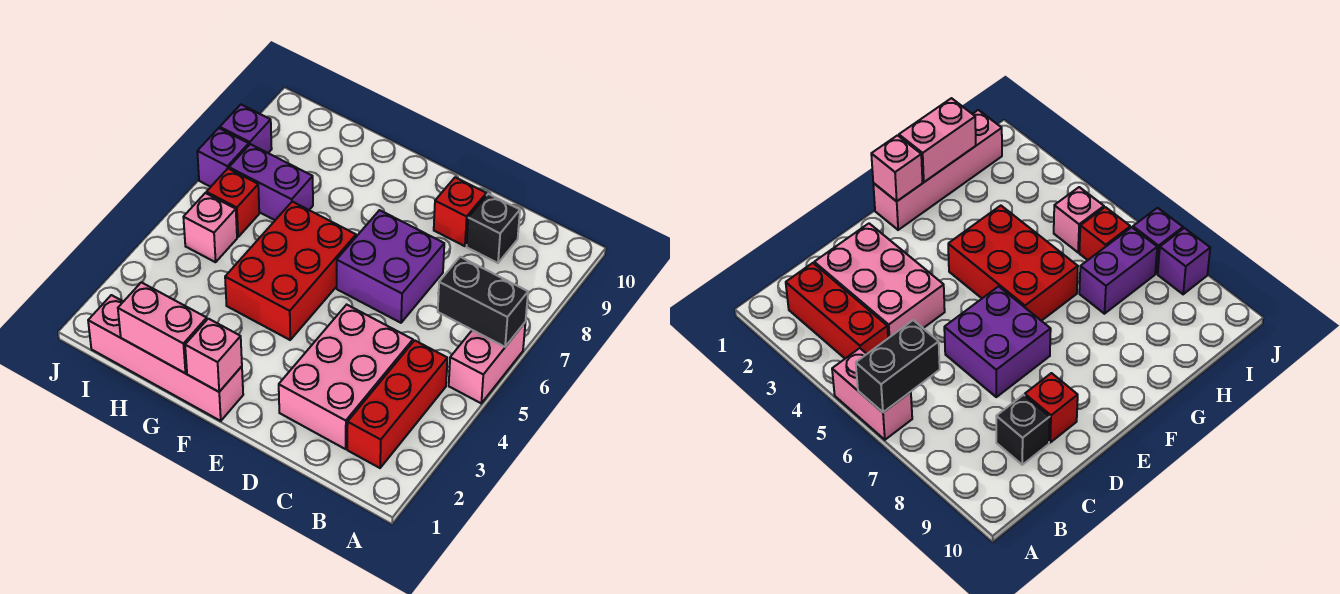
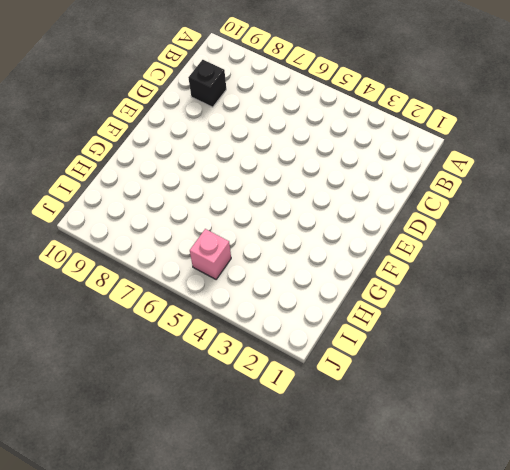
none -> pink brick A5:A6 level 1
none -> red brick B2:B4 level 1
none -> pink brick C2:D4 level 1

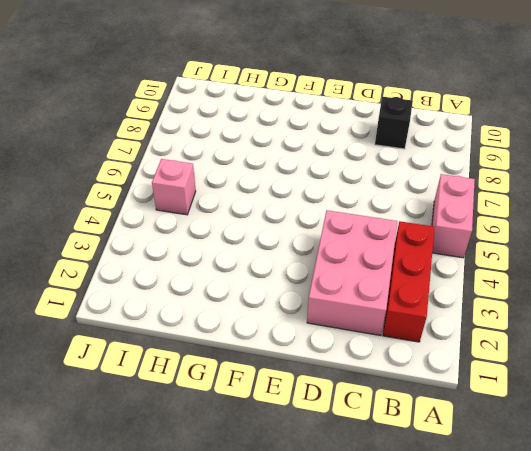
none -> purple brick D6:E7 level 1
none -> red brick D9 level 1
none -> pink brick F1:I1 level 1

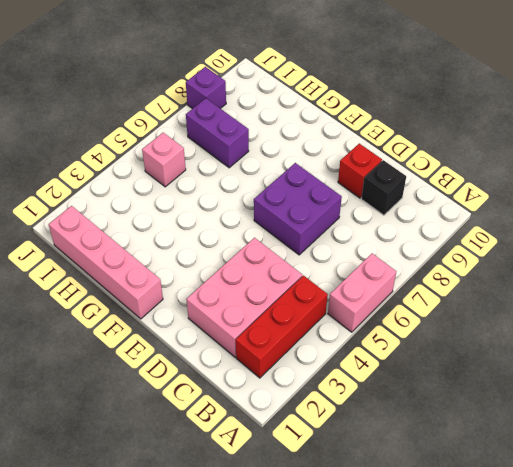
none -> red brick F4:G6 level 1
none -> red brick I6 level 1
none -> purple brick J7 level 1

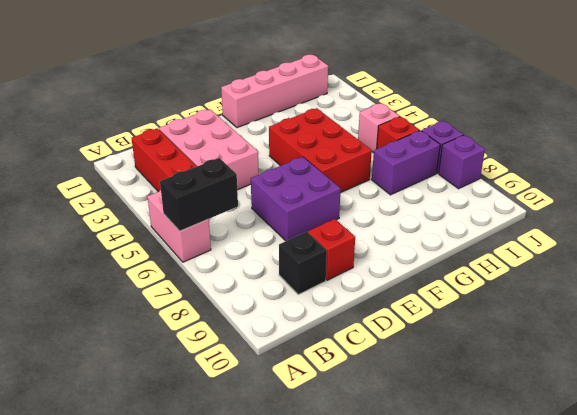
none -> pink brick F1 level 2
none -> pink brick G1:H1 level 2

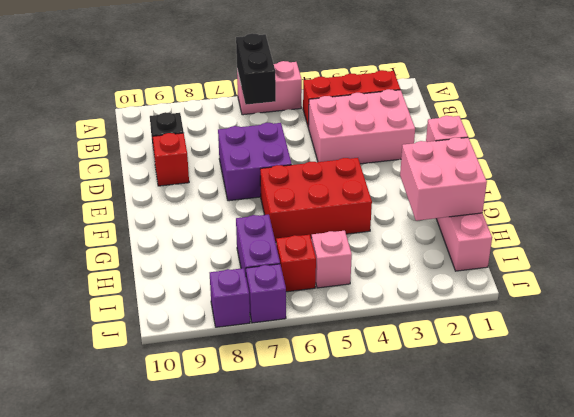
pink brick G1:H2 level 2 -> pink brick G1:H1 level 2

